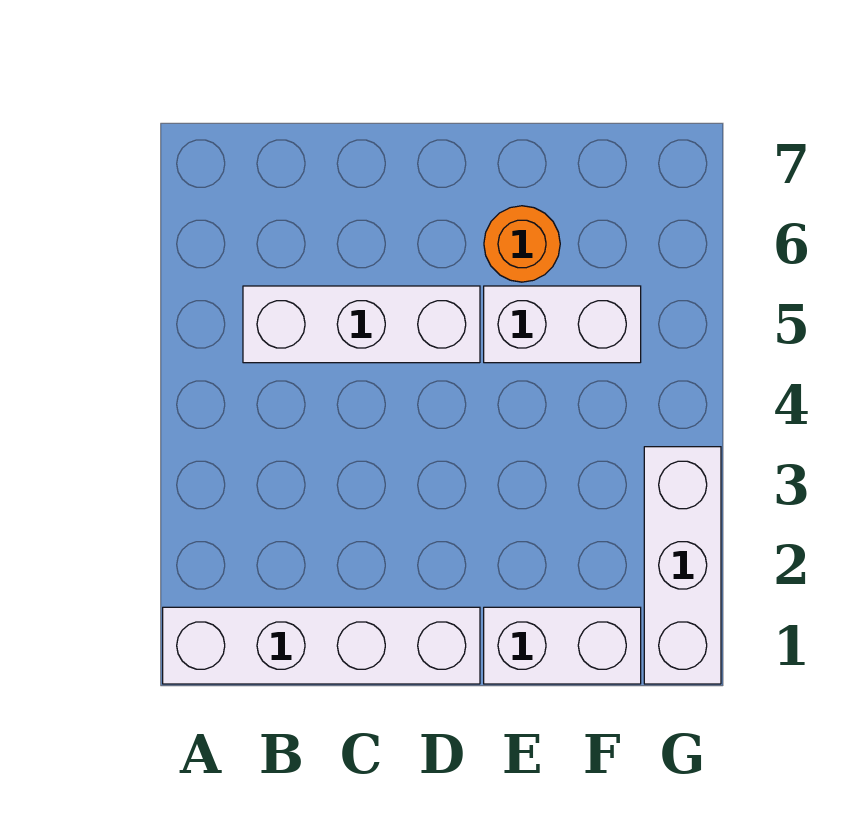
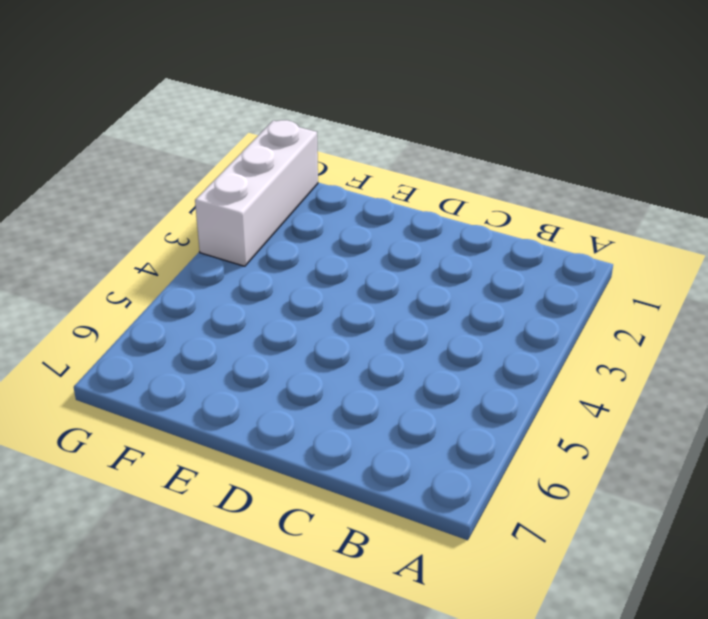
none -> white brick A1:D1 level 1
none -> white brick B5:D5 level 1

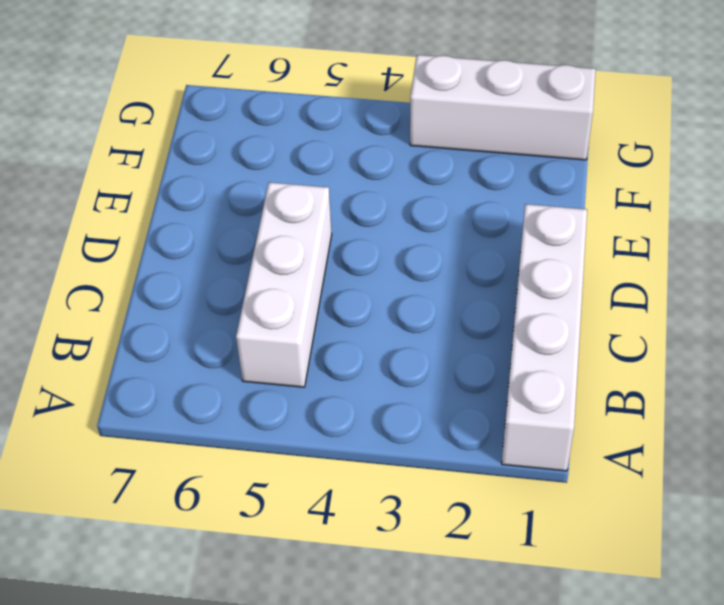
none -> white brick E1:F1 level 1
none -> white brick E5:F5 level 1

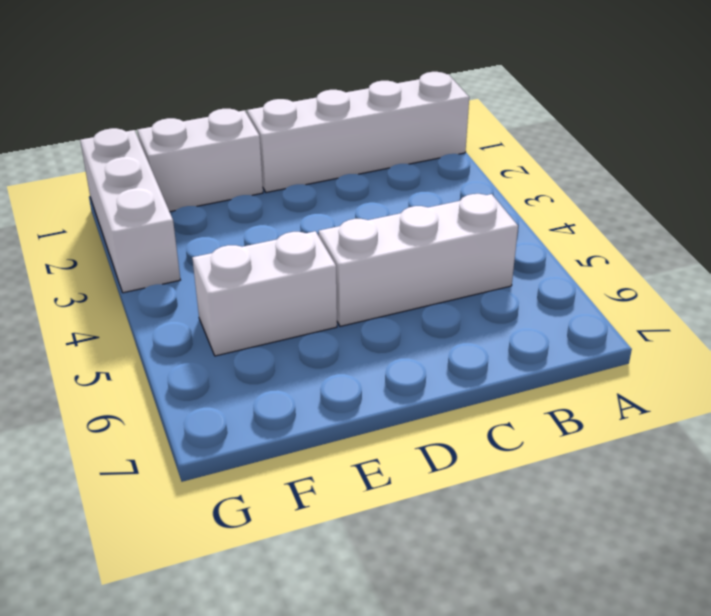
none -> orange round brick E6 level 1

